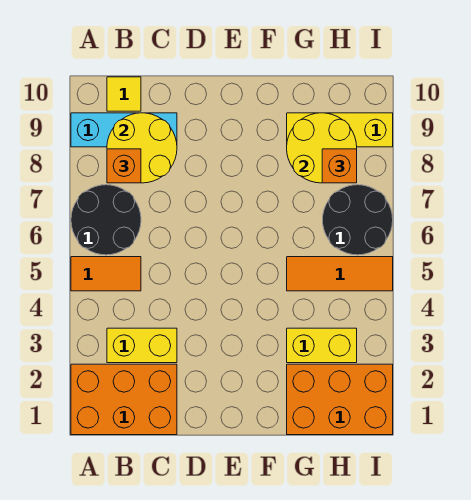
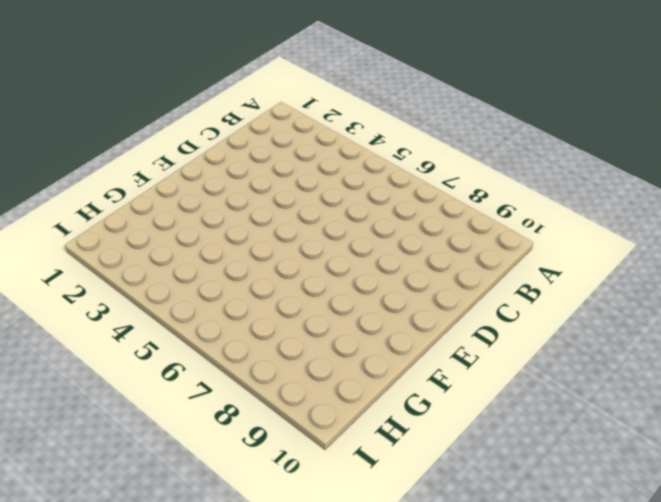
none -> orange brick A1:C2 level 1
none -> orange tile A5:B5 level 1
none -> black round brick A6:B7 level 1

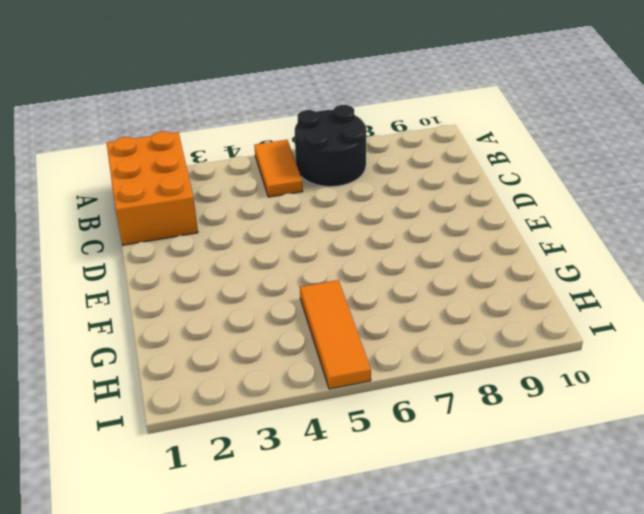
none -> cyan brick A9:C9 level 1
none -> yellow brick B3:C3 level 1
none -> yellow tile B10 level 1

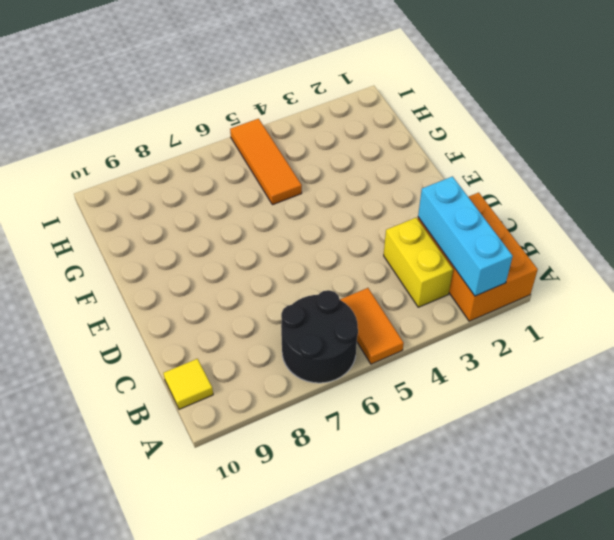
cyan brick A2:C2 level 2 -> cyan brick A9:C9 level 1
none -> orange brick G1:I2 level 1
none -> yellow brick G3:H3 level 1
none -> yellow brick G9:I9 level 1

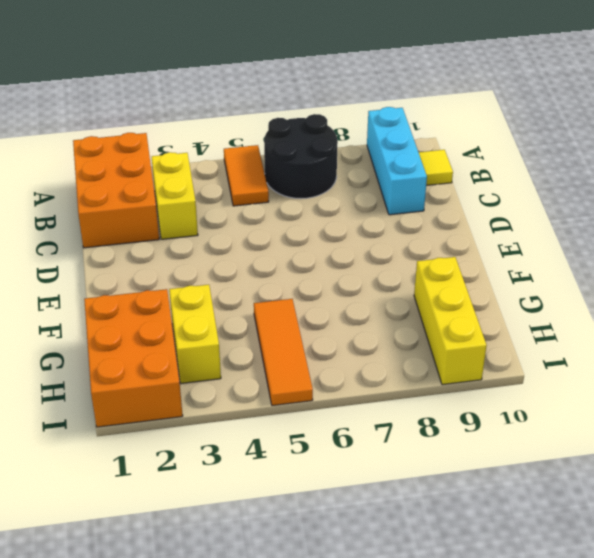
none -> black round brick H6:I7 level 1
none -> yellow round brick B8:C9 level 2
none -> yellow round brick G8:H9 level 2

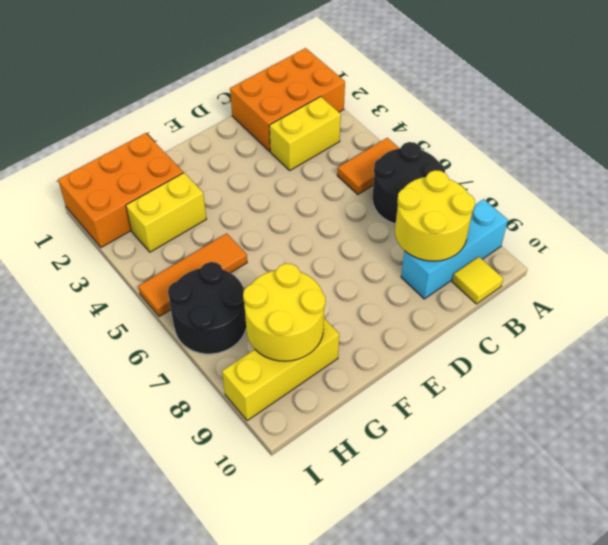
none -> orange brick B8 level 3
none -> orange brick H8 level 3

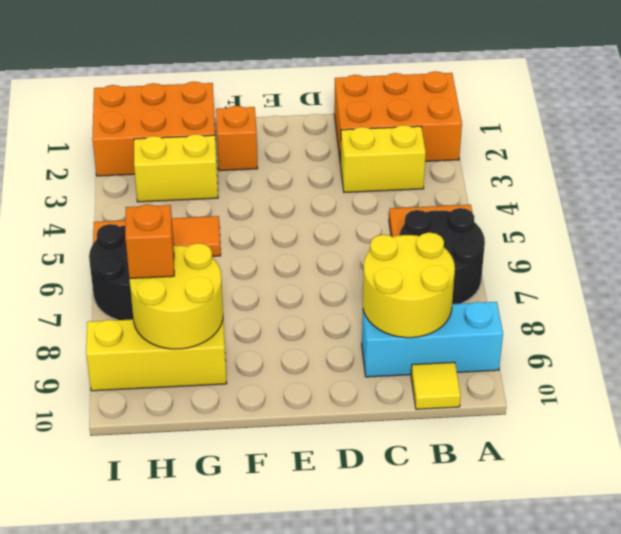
orange brick F2 level 1 -> orange brick B8 level 3

